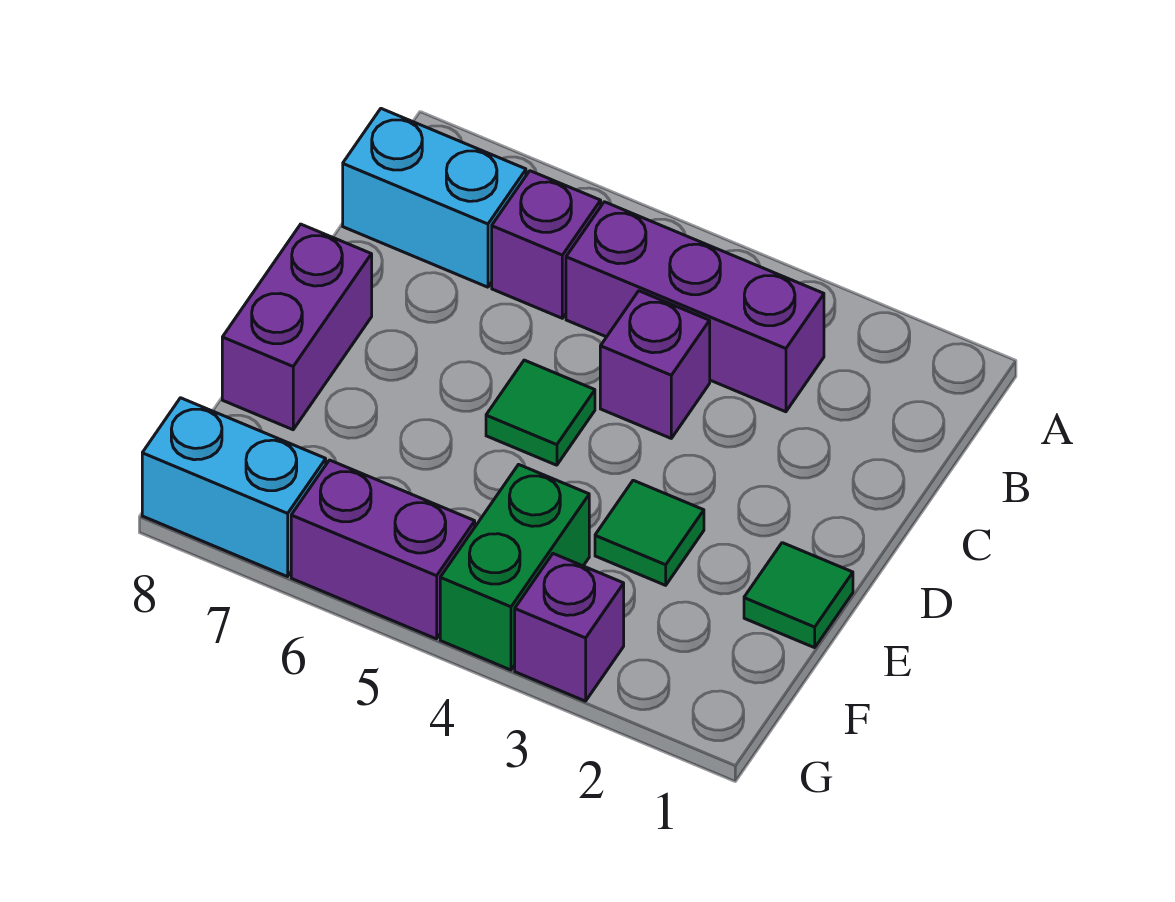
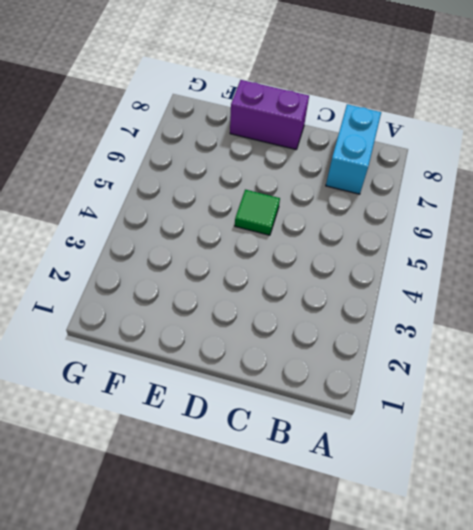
none -> purple brick B3:B5 level 1
none -> purple brick B6 level 1
none -> purple brick C4 level 1

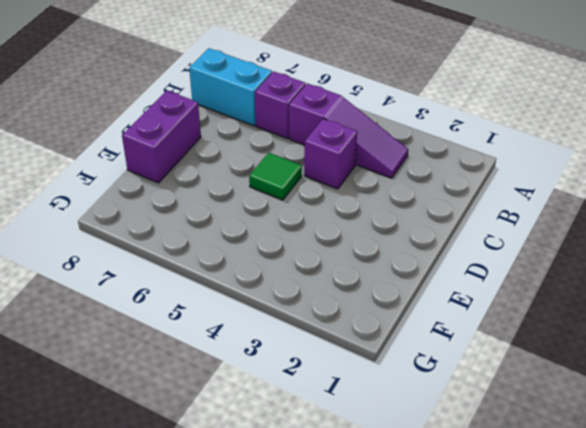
purple slope B3:B5 level 1 top 5 -> purple brick B3:B5 level 1
none -> green tile E1 level 1
none -> green tile E3 level 1
none -> green brick F4:G4 level 1

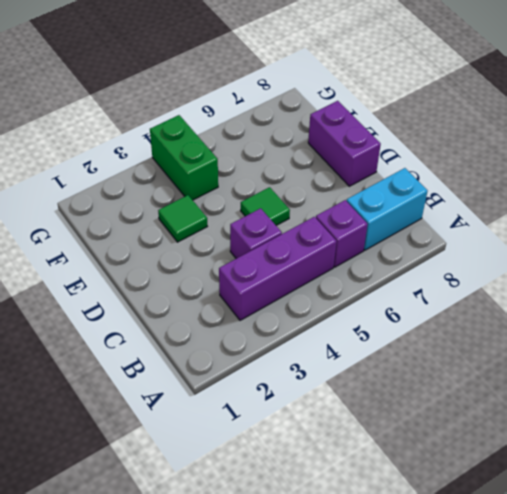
none -> green tile E1 level 1
none -> purple brick G3 level 1
none -> purple brick G5:G6 level 1

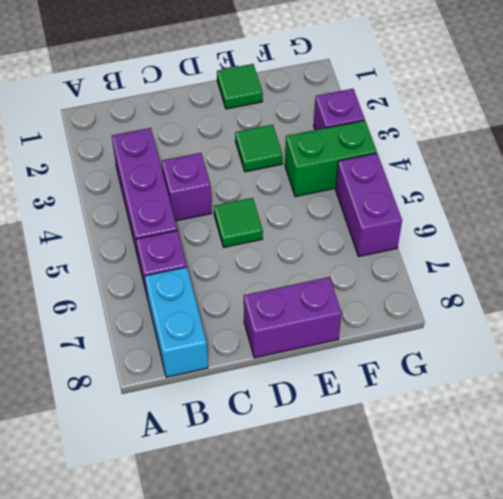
none -> cyan brick G7:G8 level 1

